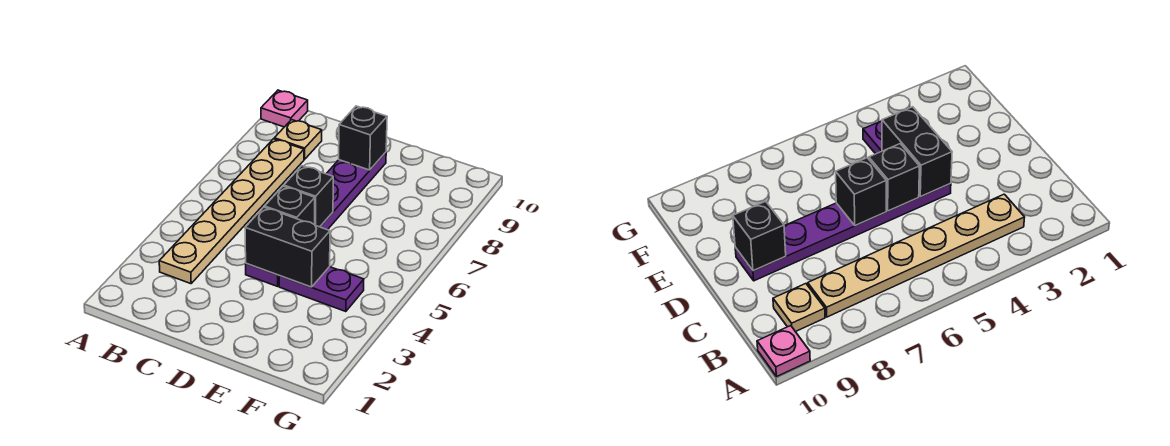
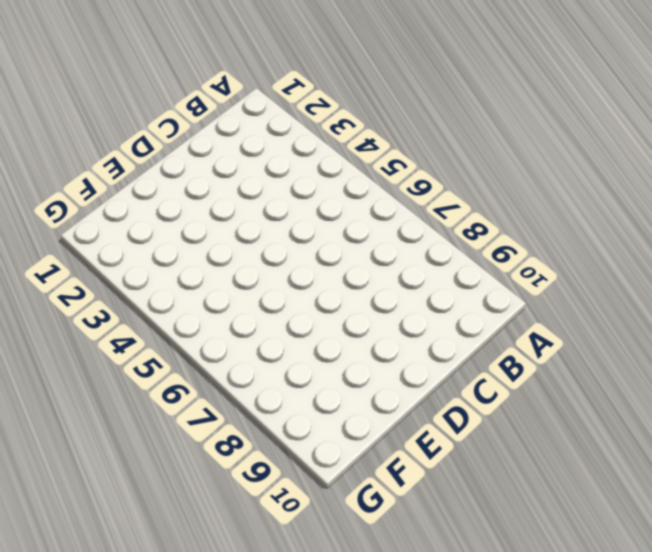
none -> pink plate A10 level 1
none -> tan plate B3:B8 level 1

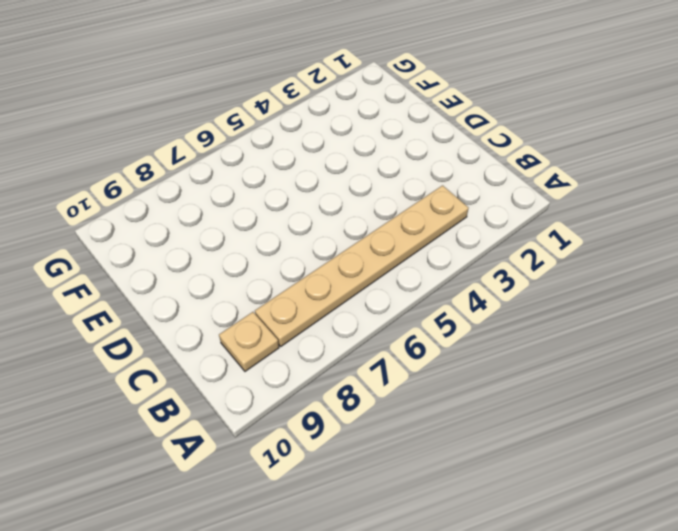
none -> pink plate A10 level 1
none -> purple plate D4:D9 level 1

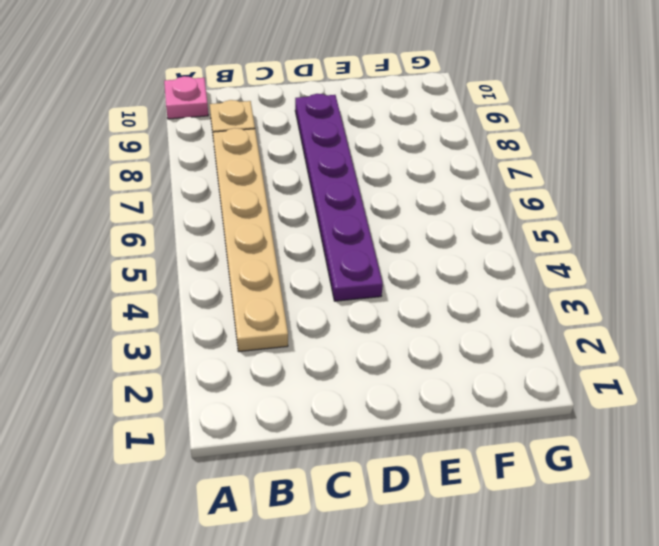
none -> purple plate E4:F4 level 1
none -> black brick D4:E4 level 2

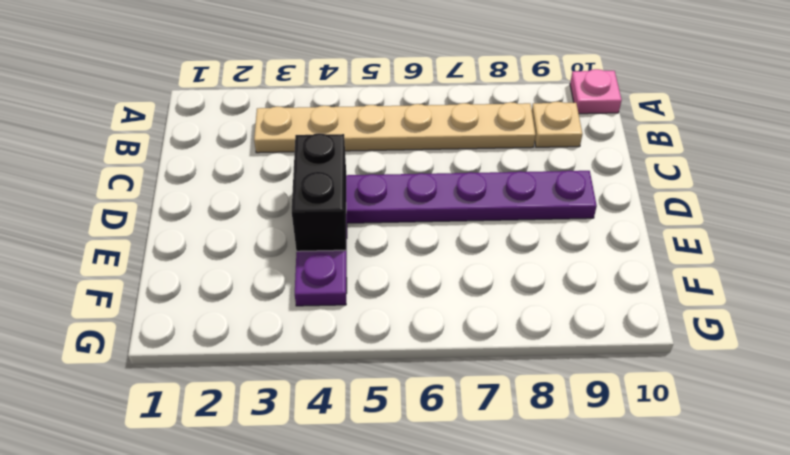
none -> black brick D5 level 2
none -> black brick D6 level 2

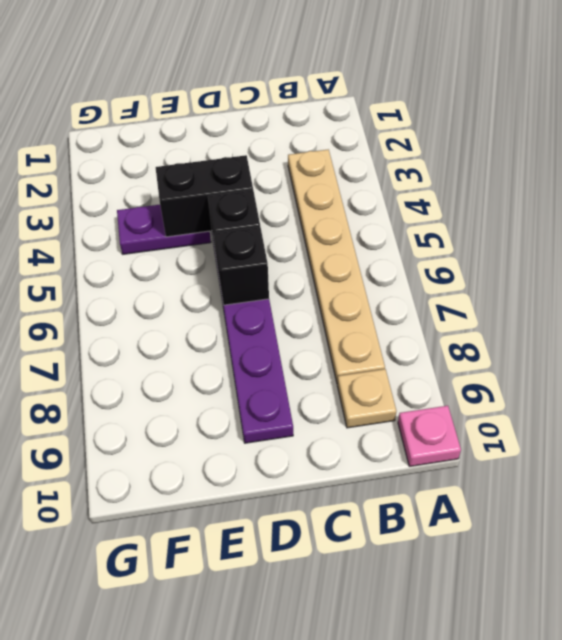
none -> black brick D9 level 2

